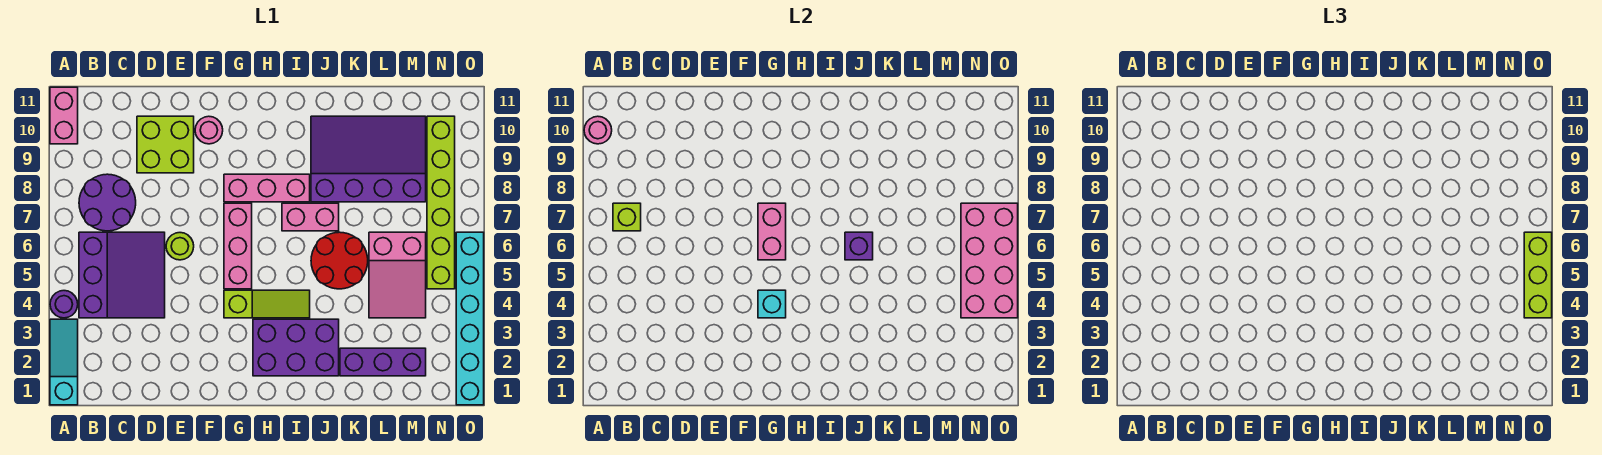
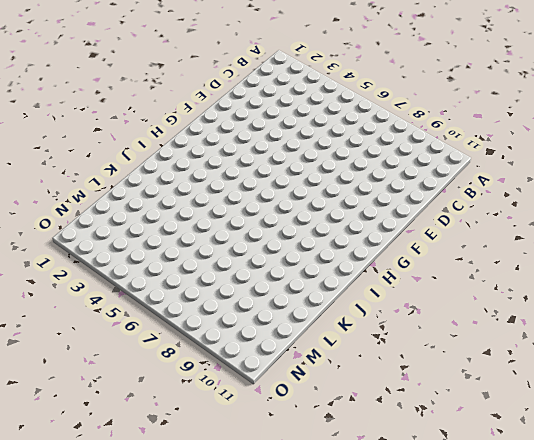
none -> cyan slope A1:A3 level 1 top 1
none -> purple round brick A4 level 1
none -> pink brick A10:A11 level 1

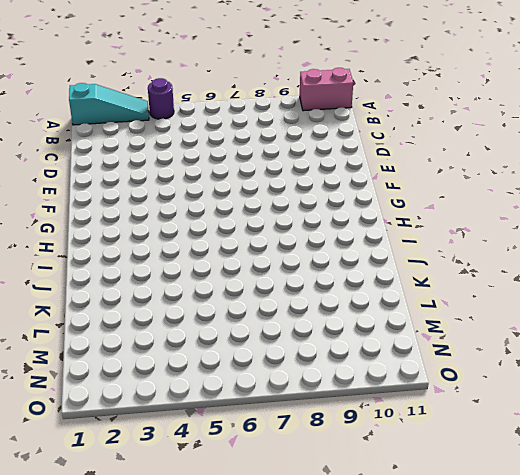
none -> purple slope B4:D6 level 1 top B
none -> purple round brick B7:C8 level 1
none -> lime brick D9:E10 level 1

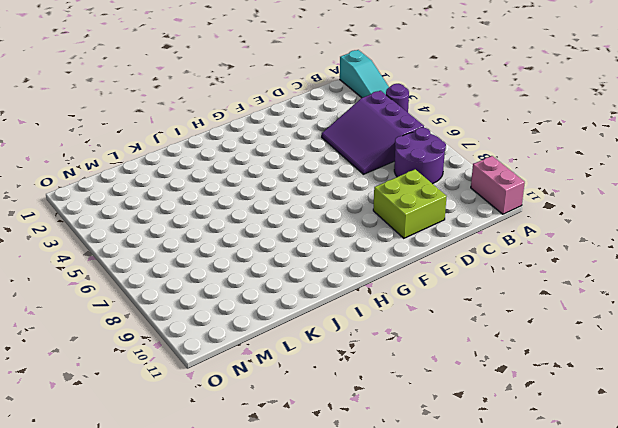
none -> lime round brick E6 level 1
none -> pink round brick F10 level 1
none -> lime slope G4:I4 level 1 top G

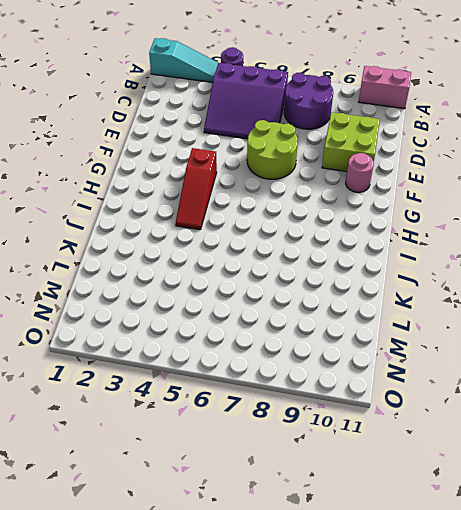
lime round brick E6:F7 level 1 -> lime round brick E6 level 1
red slope G4:I4 level 1 top G -> lime slope G4:I4 level 1 top G
none -> pink brick G5:G7 level 1
none -> pink brick G8:I8 level 1
none -> purple brick H2:J3 level 1

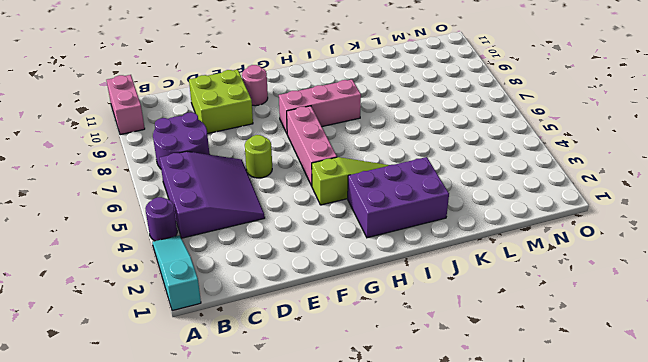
none -> pink brick I7:J7 level 1
none -> red round brick J5:K6 level 1
none -> purple slope J8:M10 level 1 top 8

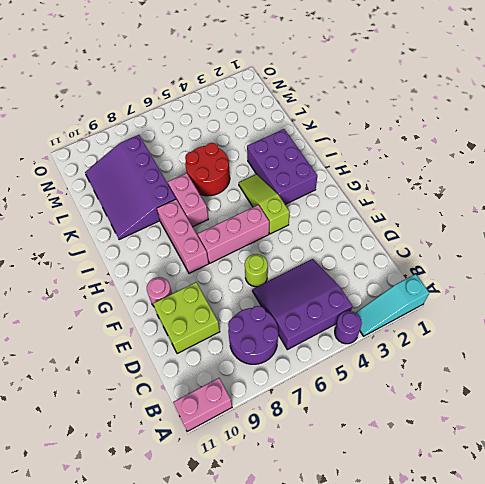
none -> purple brick K2:M2 level 1
none -> pink slope L4:M6 level 1 top 6
none -> lime brick N5:N10 level 1

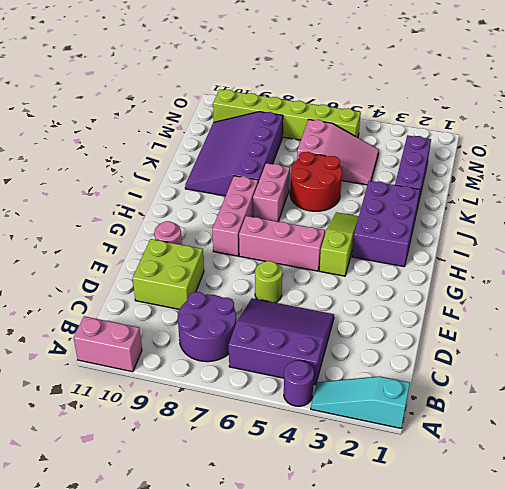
none -> cyan brick O1:O6 level 1
none -> pink round brick A10 level 2
none -> lime brick B7 level 2

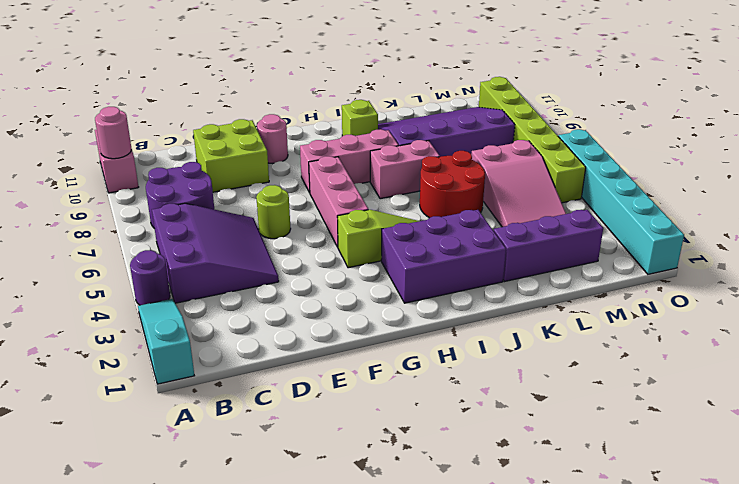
lime brick I10 level 1 -> lime brick B7 level 2
none -> cyan brick G4 level 2
none -> pink brick G6:G7 level 2
none -> purple brick J6 level 2

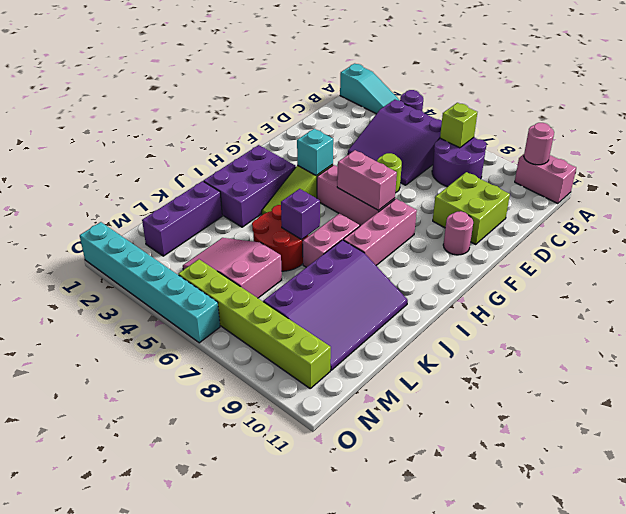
none -> pink brick N4:O7 level 2
none -> lime brick O4:O6 level 3

